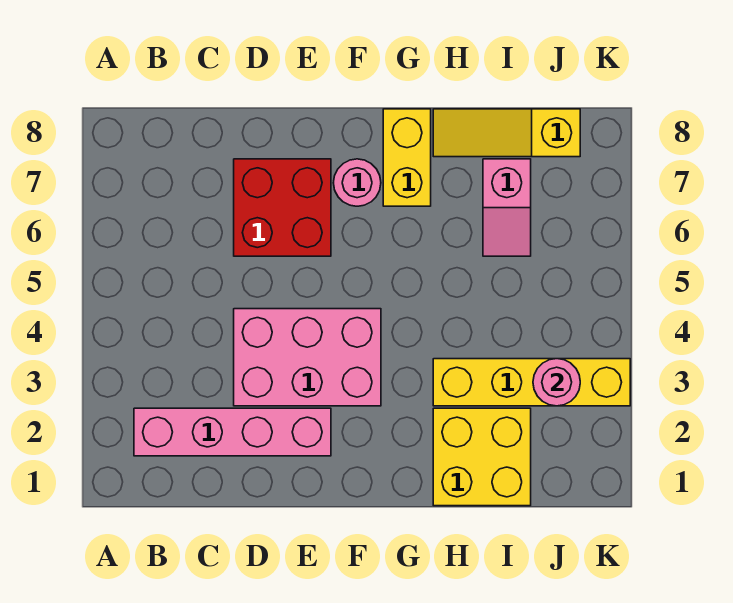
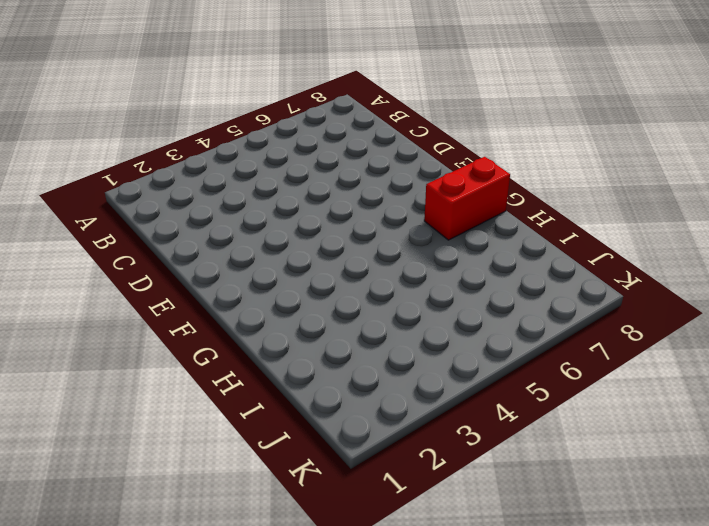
red brick G7:G8 level 1 -> yellow brick G7:G8 level 1
none -> pink brick B2:E2 level 1
none -> pink brick D3:F4 level 1

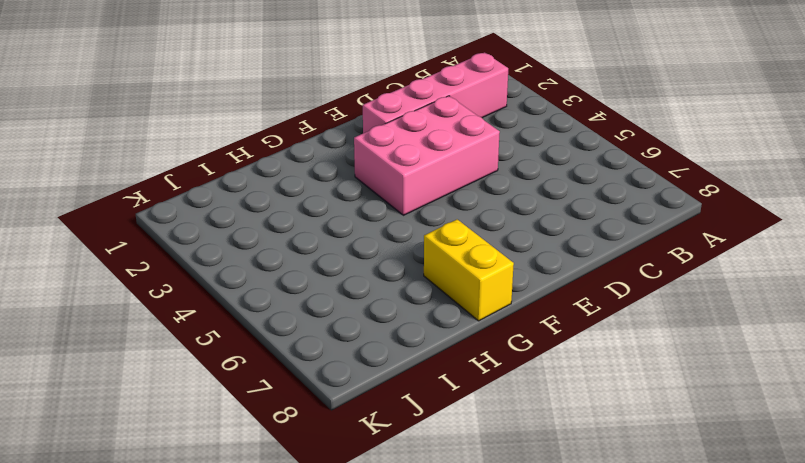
none -> red brick D6:E7 level 1
none -> pink round brick F7 level 1

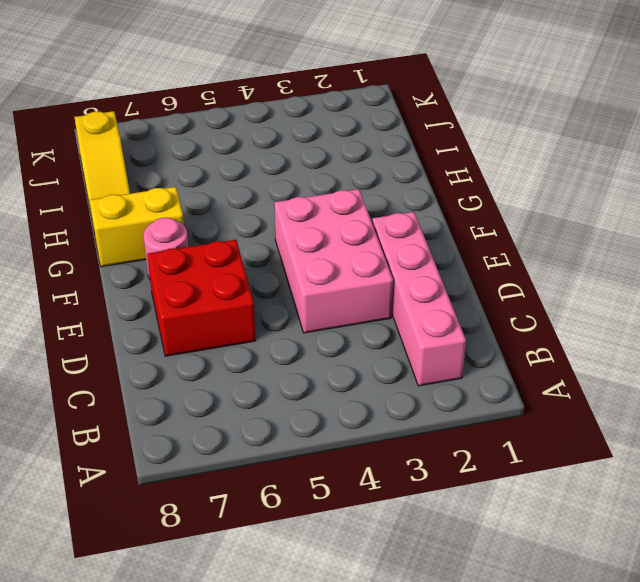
none -> yellow brick H1:I2 level 1
none -> yellow brick H3:K3 level 1

